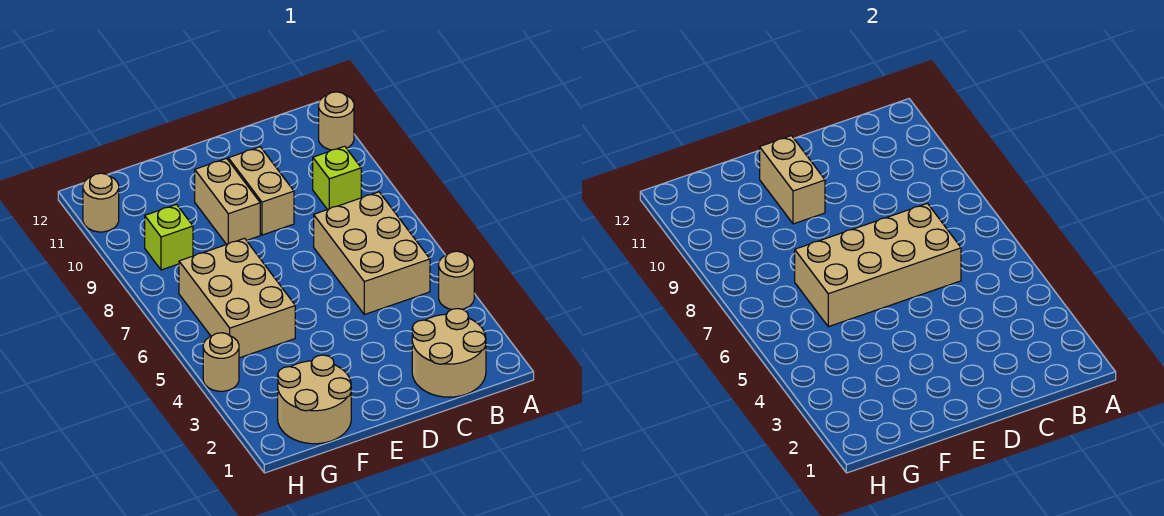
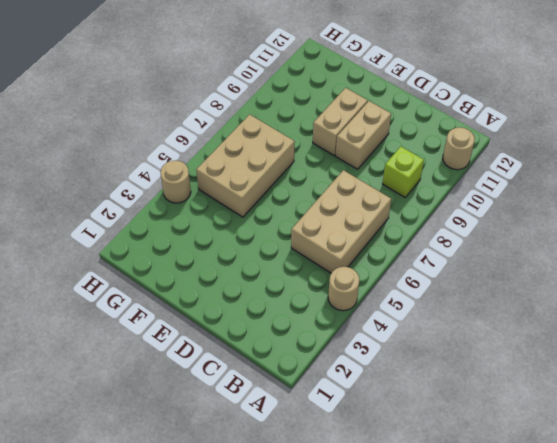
none -> tan round brick B1:C2 level 1
none -> tan round brick F1:G2 level 1
none -> lime brick G9 level 1

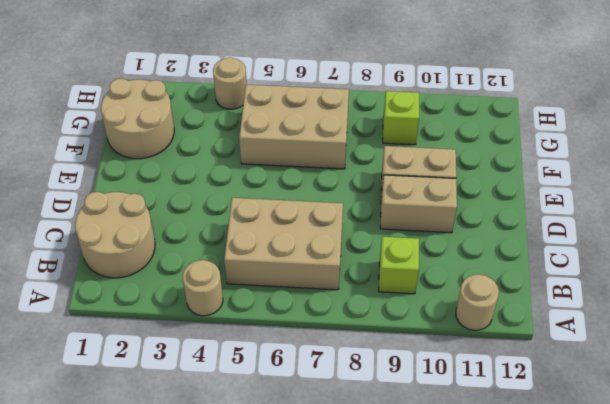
none -> tan round brick H11 level 1
none -> tan brick C6:F7 level 2
none -> tan brick E10:E11 level 2

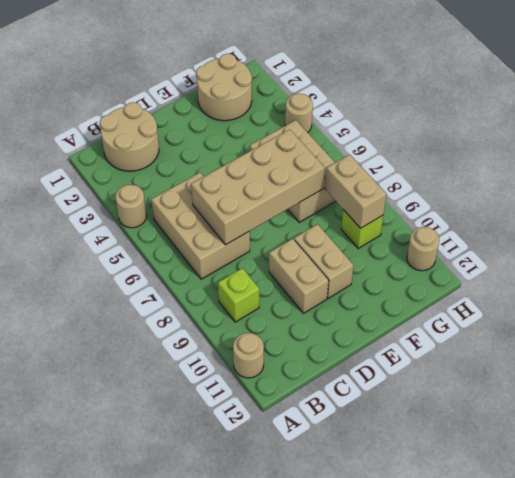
tan brick G8:G9 level 2 -> tan brick E10:E11 level 2

